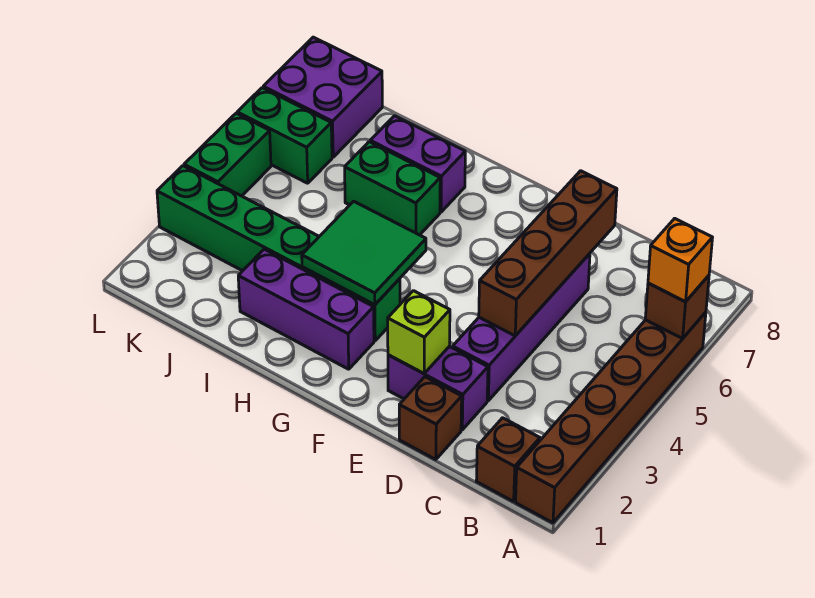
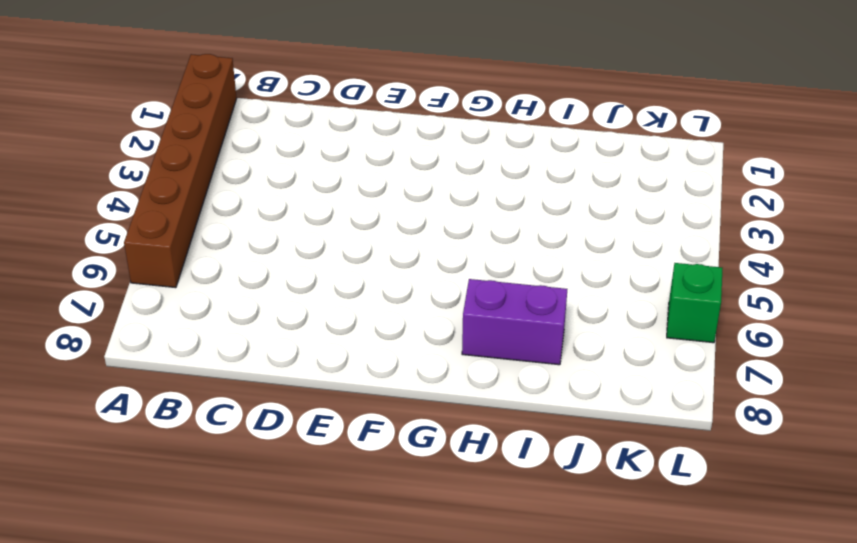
green brick L6 level 1 -> green brick K6:L6 level 1
none -> brown brick B1 level 1
none -> brown brick D1 level 1
none -> purple brick D2:E2 level 1

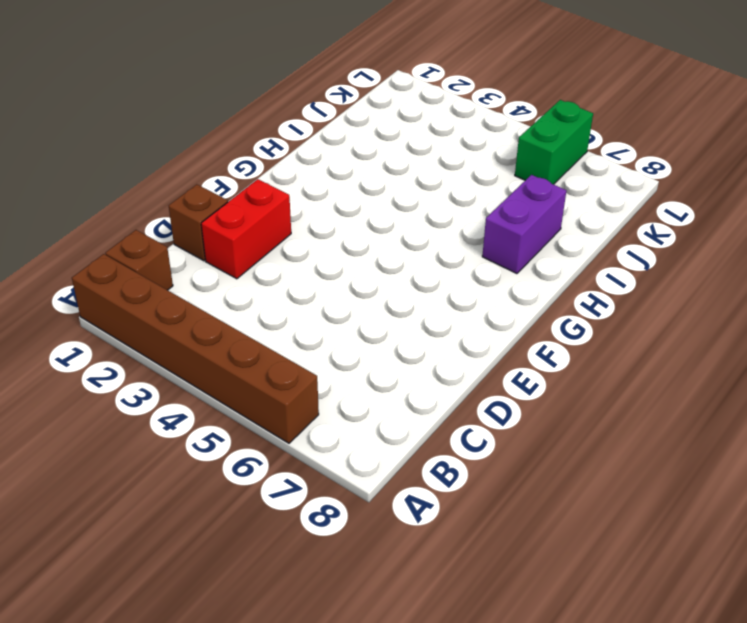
red brick D2:E2 level 1 -> purple brick D2:E2 level 1
none -> purple brick D3:D6 level 1
none -> purple brick G2:I2 level 1
none -> green brick G3:L3 level 1

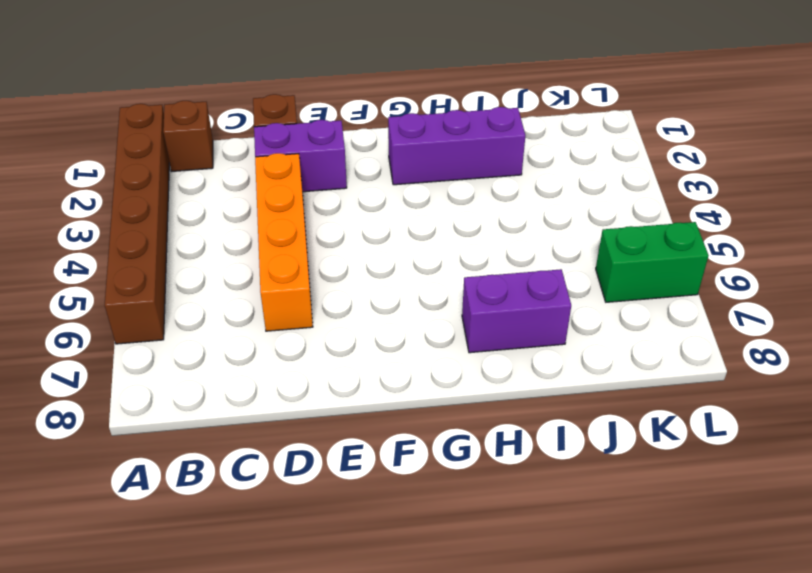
orange brick D3:D6 level 1 -> purple brick D3:D6 level 1
none -> green brick G3:L3 level 1
none -> green brick H6:I6 level 1
none -> purple brick K7:L8 level 1

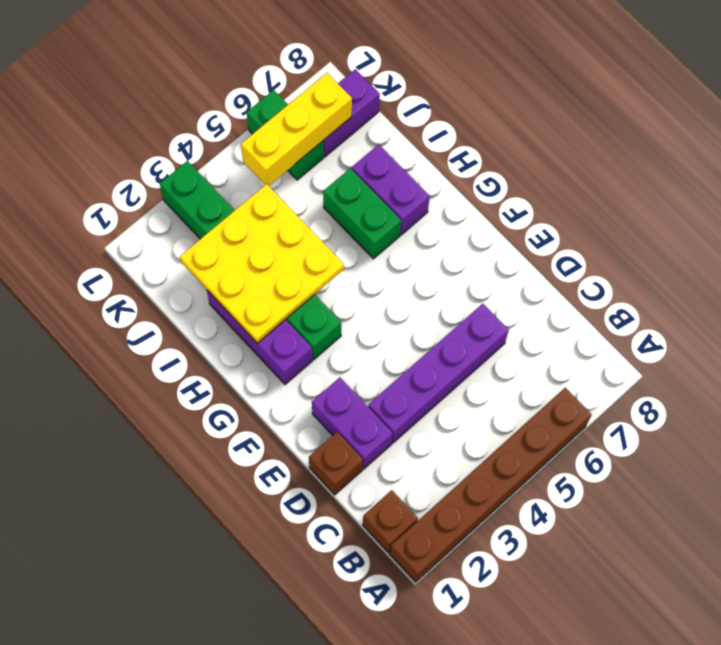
yellow plate H2:J4 level 2 -> green tile G3:H4 level 2
yellow brick K5:K7 level 2 -> none
purple brick K7:K8 level 1 -> purple brick K7:L8 level 1
none -> green brick L4:L5 level 1
none -> brown brick A6 level 2
none -> brown brick D4:D7 level 2

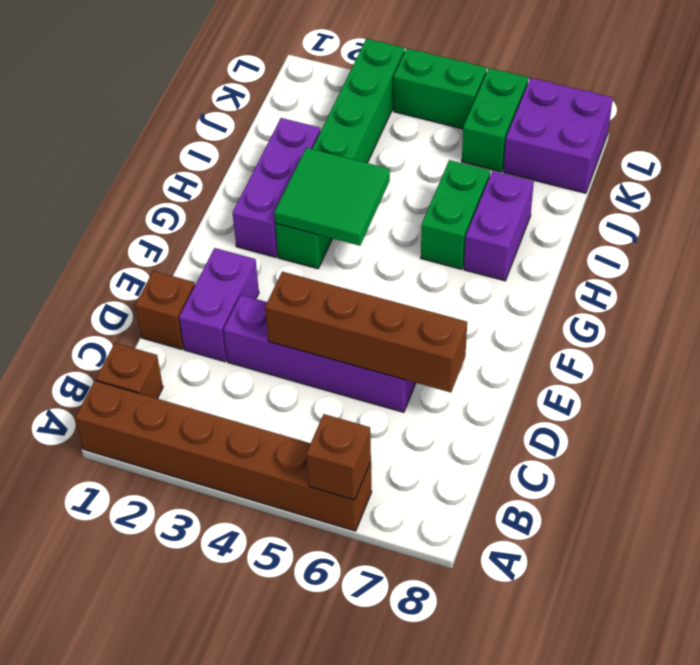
none -> lime brick E2 level 2
none -> orange brick A6 level 3

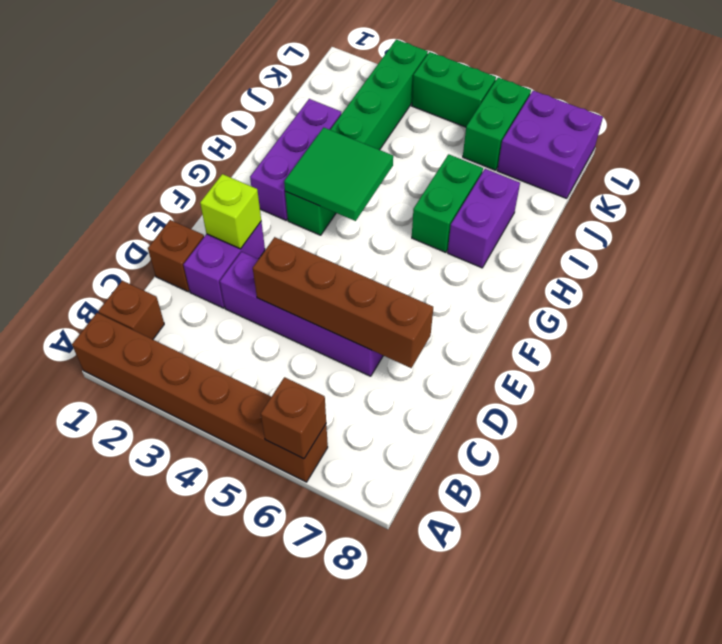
none -> orange brick A6 level 3

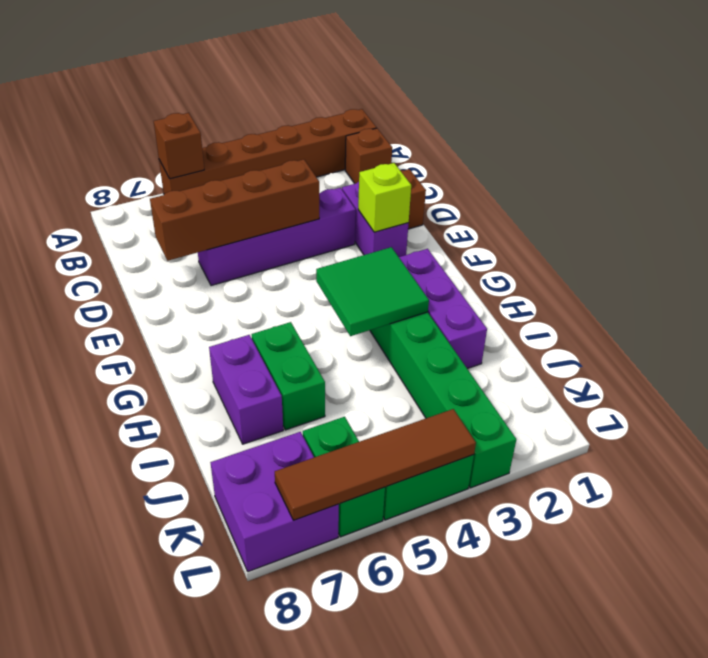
brown tile L4:L7 level 2 -> none
none -> orange brick A6 level 3

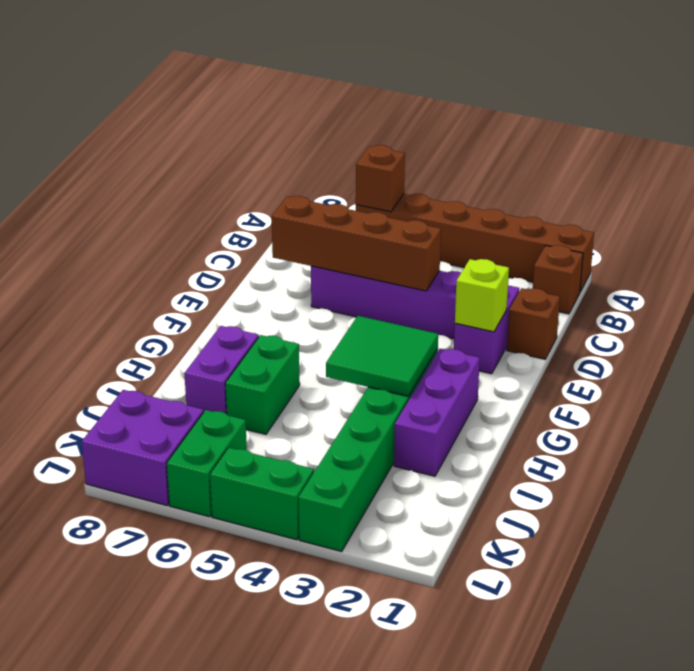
none -> orange brick A6 level 3

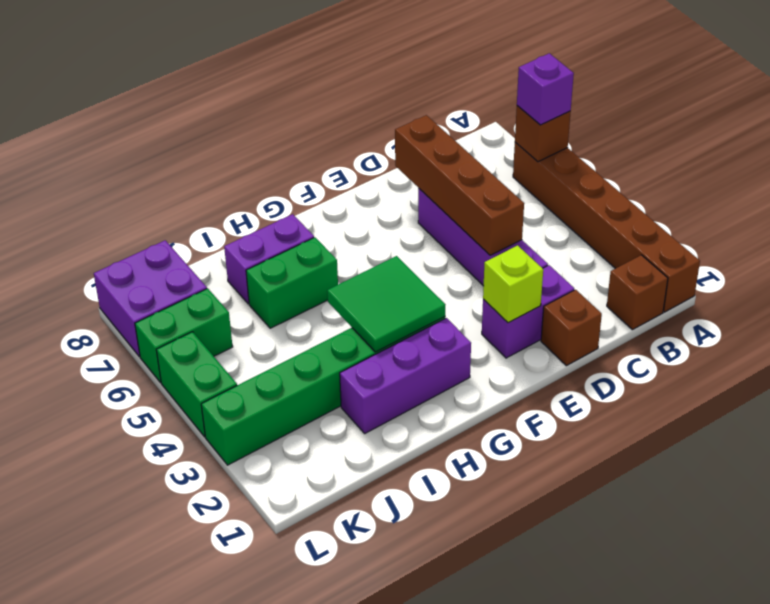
purple brick A6 level 3 -> orange brick A6 level 3

